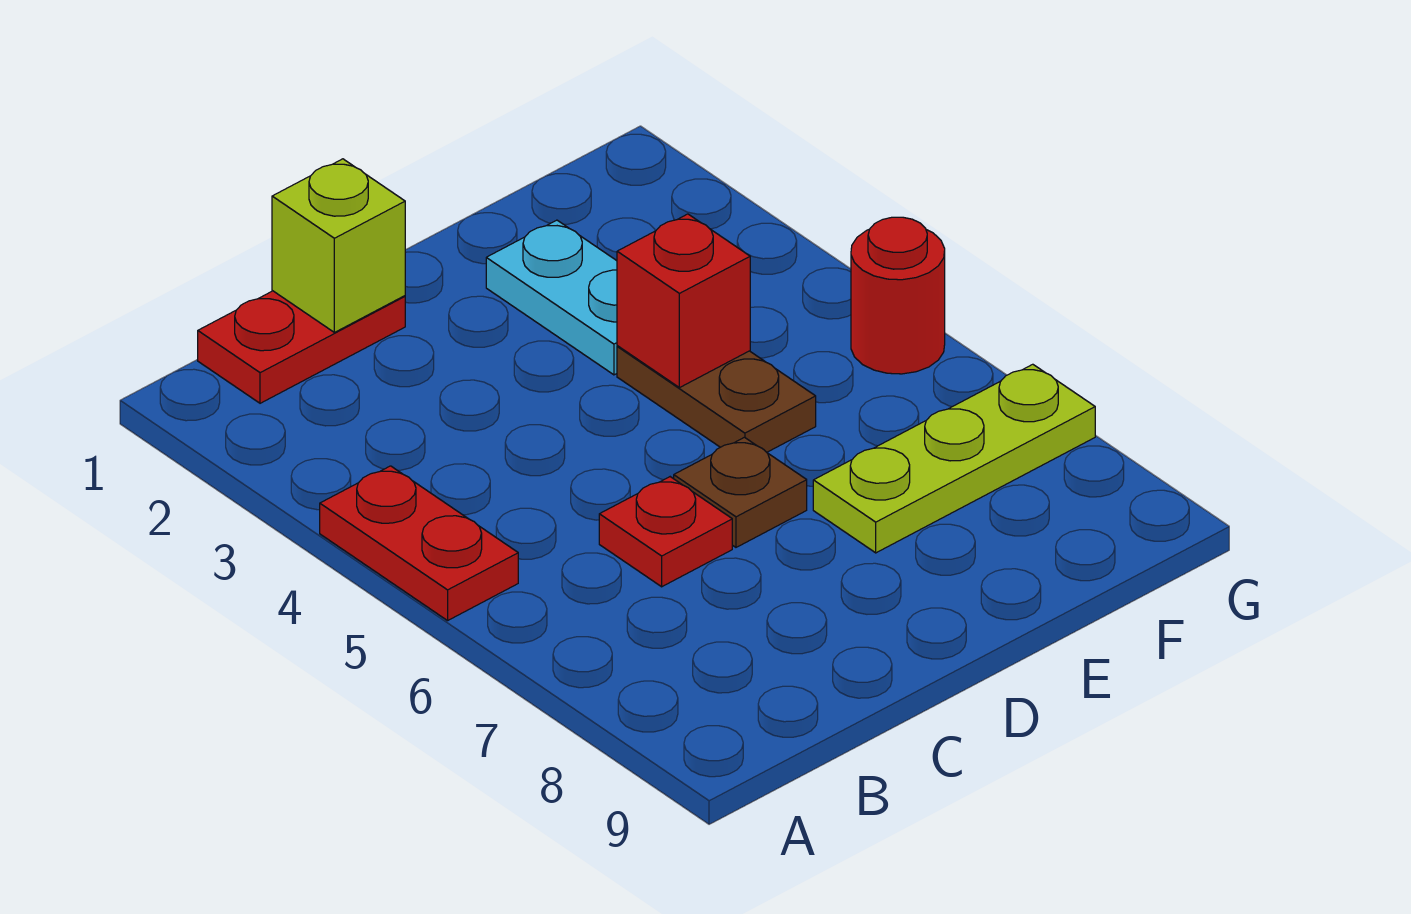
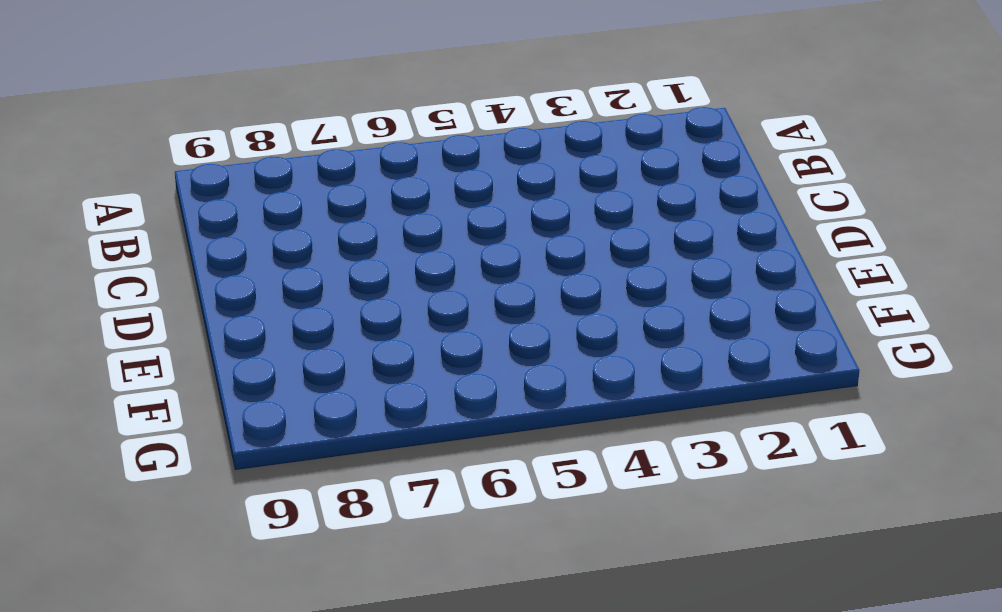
none -> red plate A4:A5 level 1
none -> red plate B1:C1 level 1

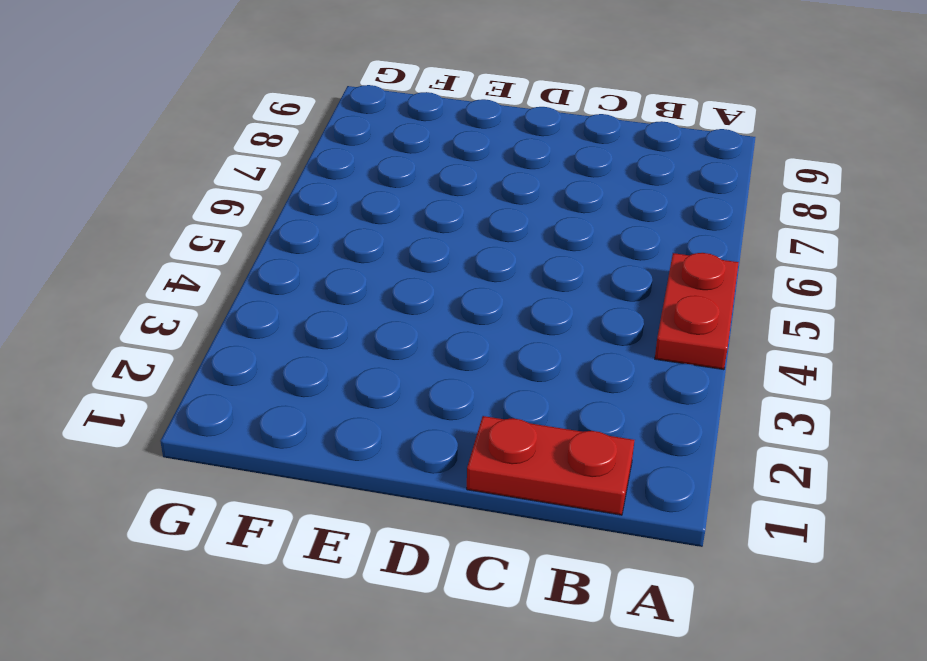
none -> red plate C6 level 1
none -> brown plate D6 level 1

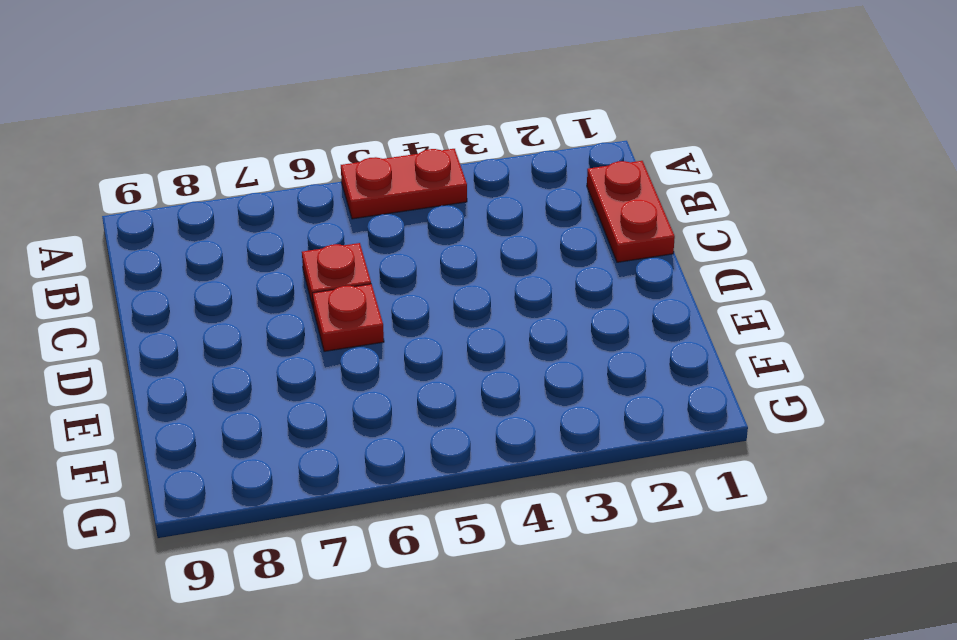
red plate D6 level 1 -> brown plate D6 level 1
none -> cyan plate E2:E3 level 1
none -> brown plate E4:E5 level 1

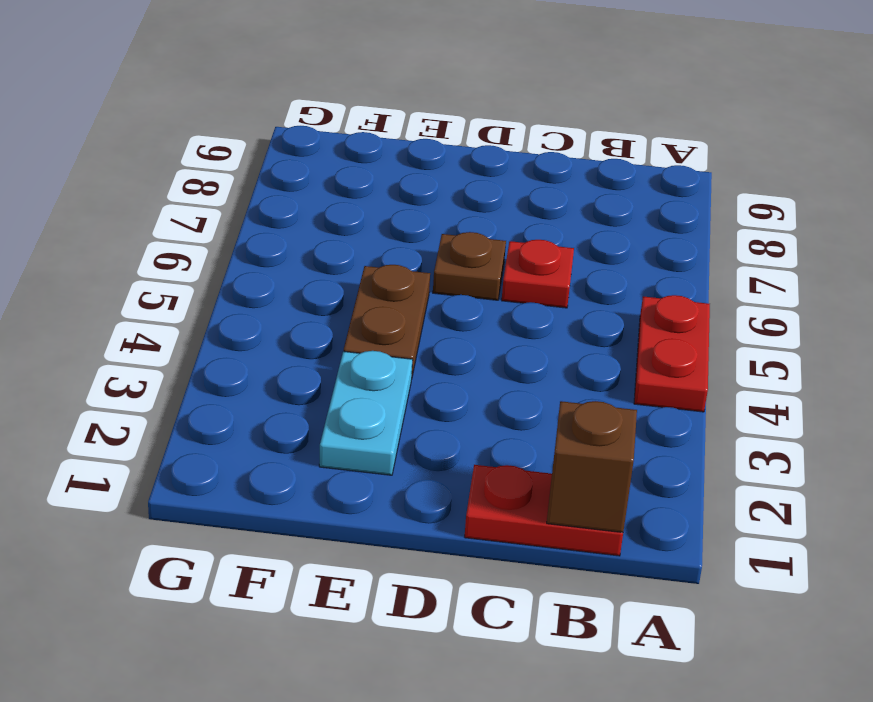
brown brick B1 level 2 -> none
none -> lime plate E7:G7 level 1
none -> red round brick G5 level 1

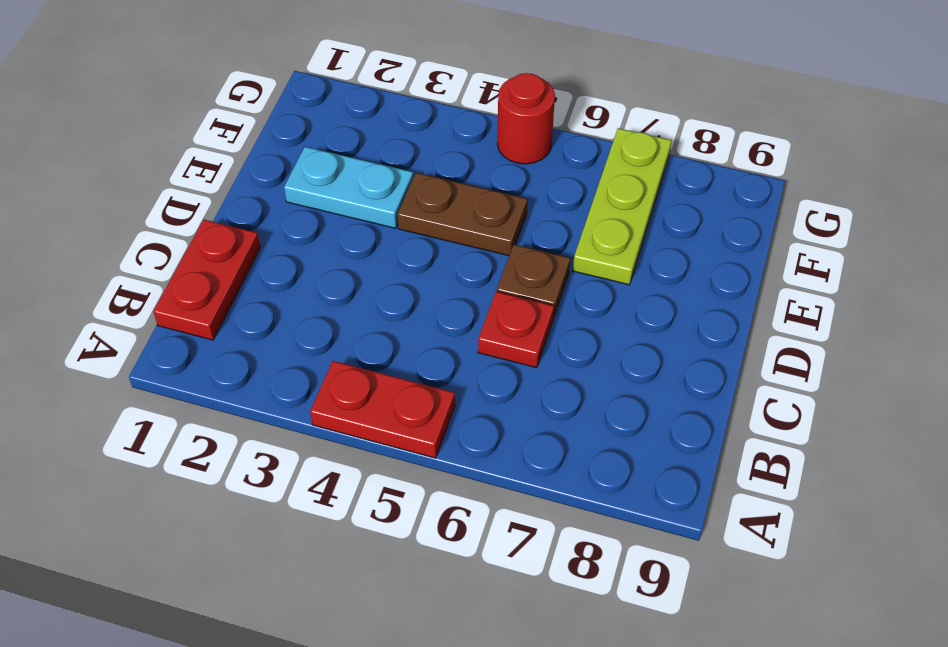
none -> lime brick C1 level 2
none -> red brick E4 level 2

